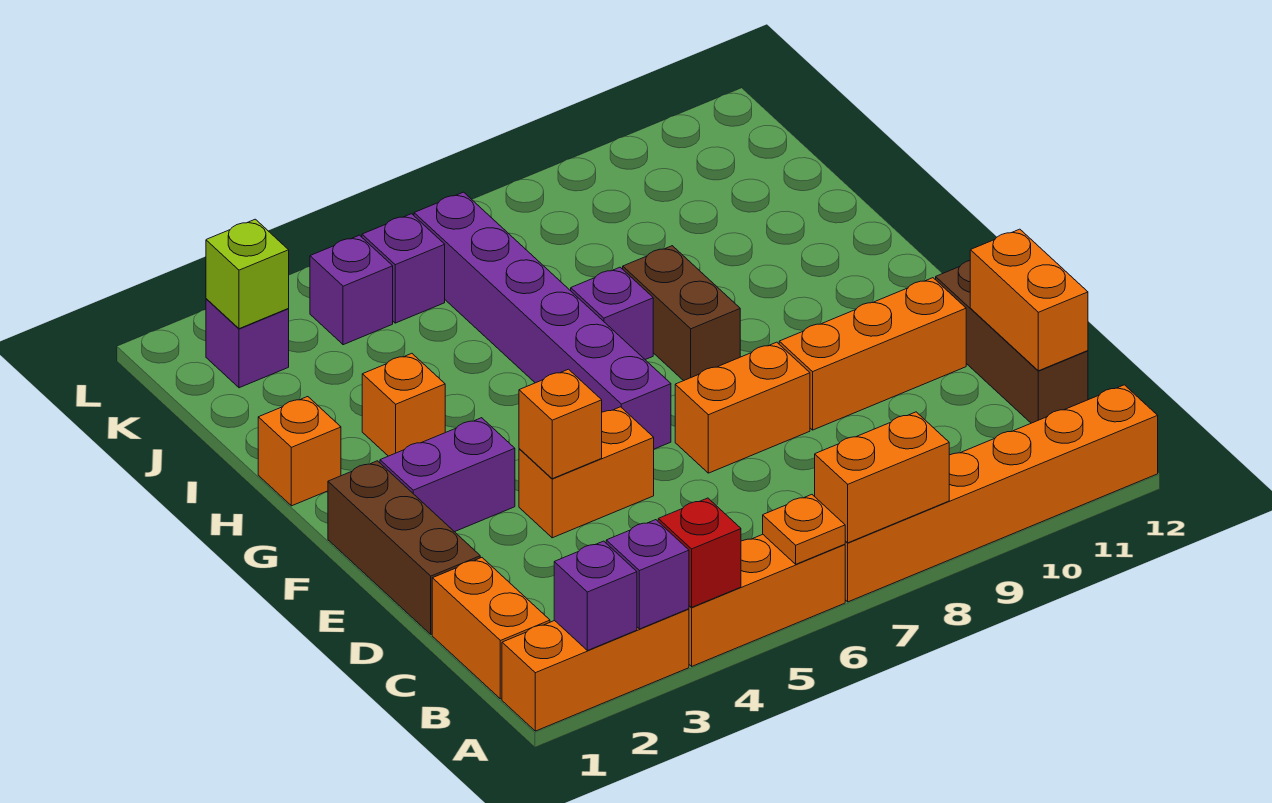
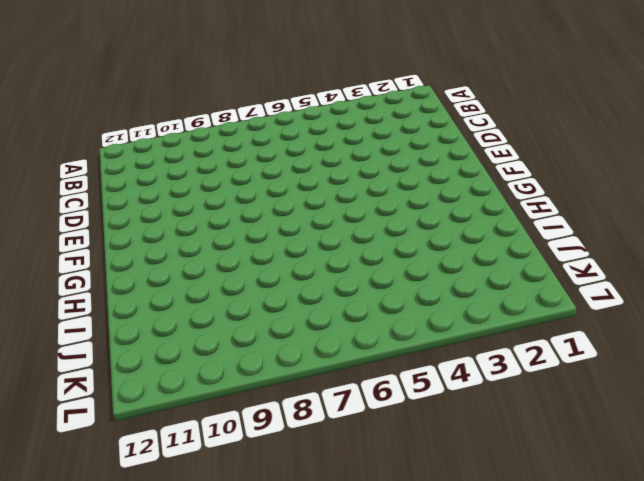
none -> orange brick A1:A3 level 1
none -> orange brick A4:A6 level 1
none -> orange brick A7:A12 level 1

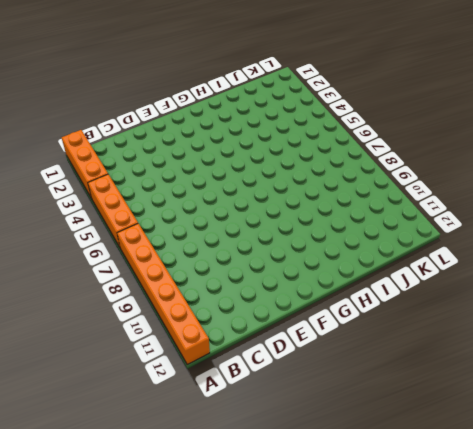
none -> orange brick B1:C1 level 1
none -> brown brick C12:E12 level 1
none -> brown brick D1:F1 level 1

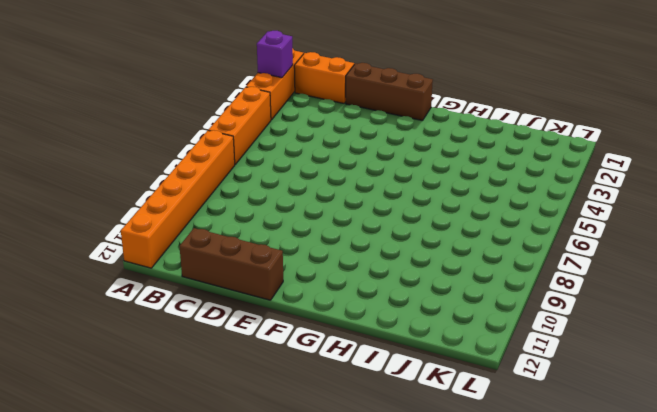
none -> orange brick E4:E5 level 1
none -> orange brick E7:E8 level 1
none -> orange brick E9:E11 level 1

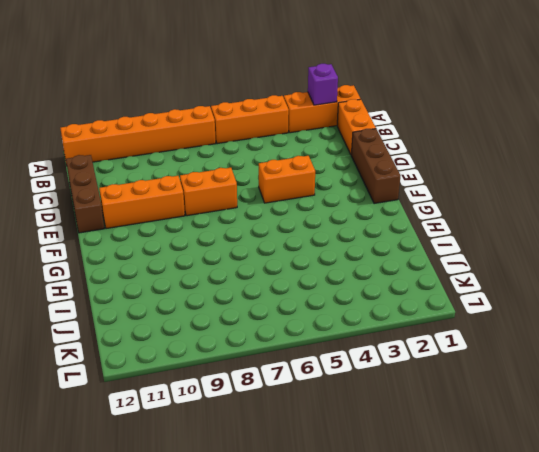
none -> purple brick F2:F3 level 1
none -> purple brick F6:K6 level 1
none -> brown brick G8:H8 level 1

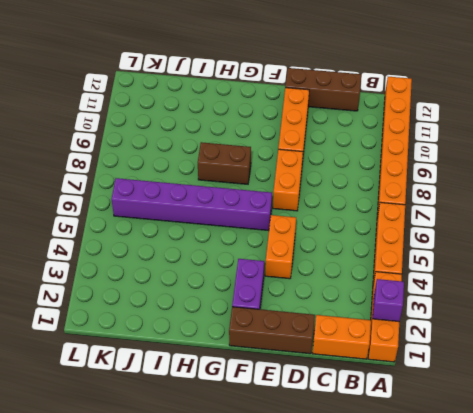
none -> orange brick H1 level 1
none -> orange brick H3 level 1
none -> purple brick H7 level 1

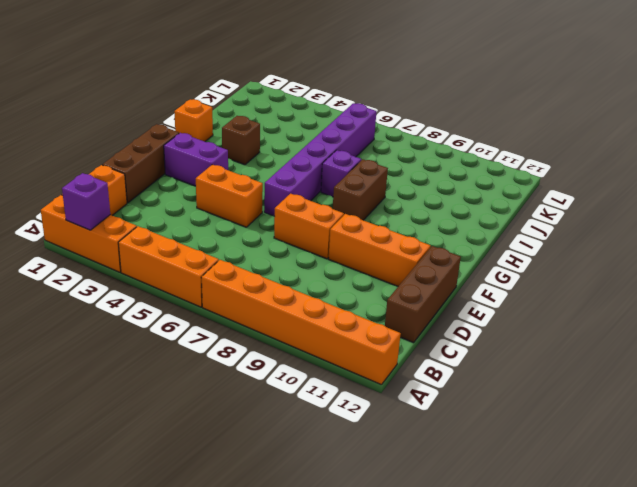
brown brick H3 level 1 -> orange brick H3 level 1
none -> purple brick K2 level 1
none -> purple brick K4 level 1
none -> purple brick K5 level 1

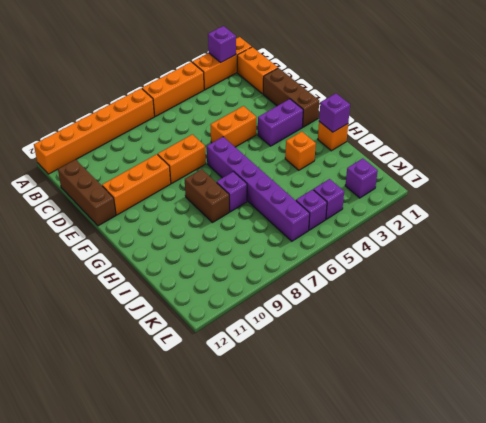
purple brick H1 level 2 -> purple brick A3 level 2
none -> red brick A4 level 2
none -> orange plate A6 level 2
none -> orange brick A7:A8 level 2

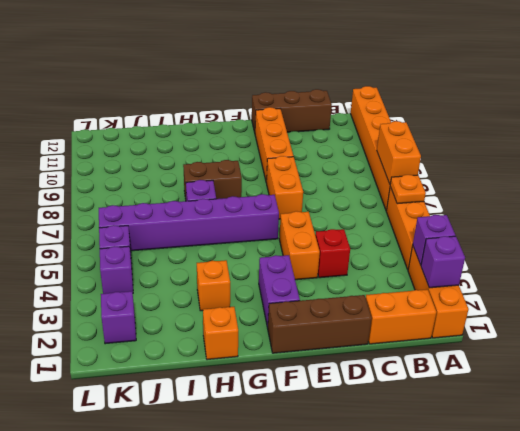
red brick D4 level 1 -> red brick A4 level 2
none -> orange brick C12:D12 level 2
none -> orange brick E4 level 2
none -> lime brick K2 level 2

